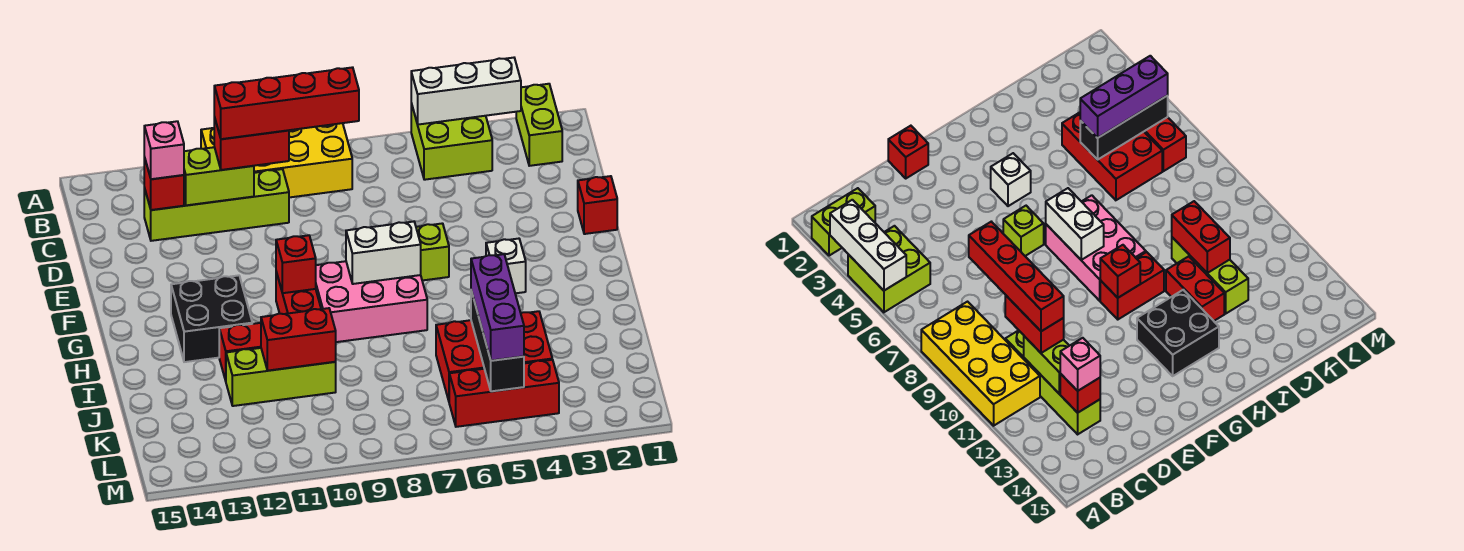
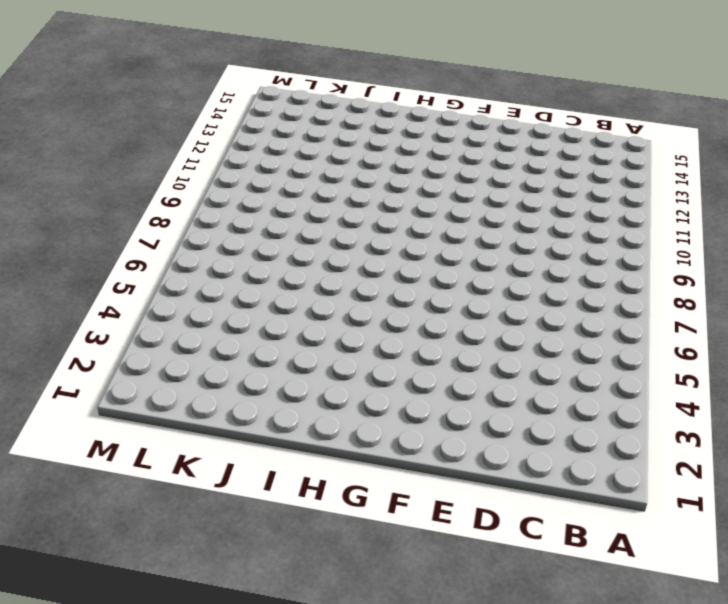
none -> lime brick A2:B2 level 1
none -> lime brick A4:B5 level 1
none -> yellow brick A8:B11 level 1

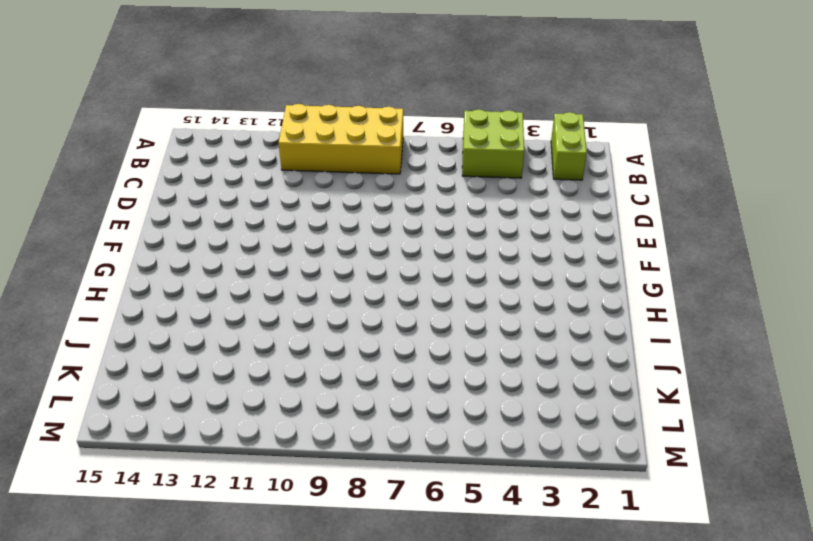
none -> lime brick C10:C13 level 1
none -> red brick E1 level 1
none -> lime brick F6 level 1

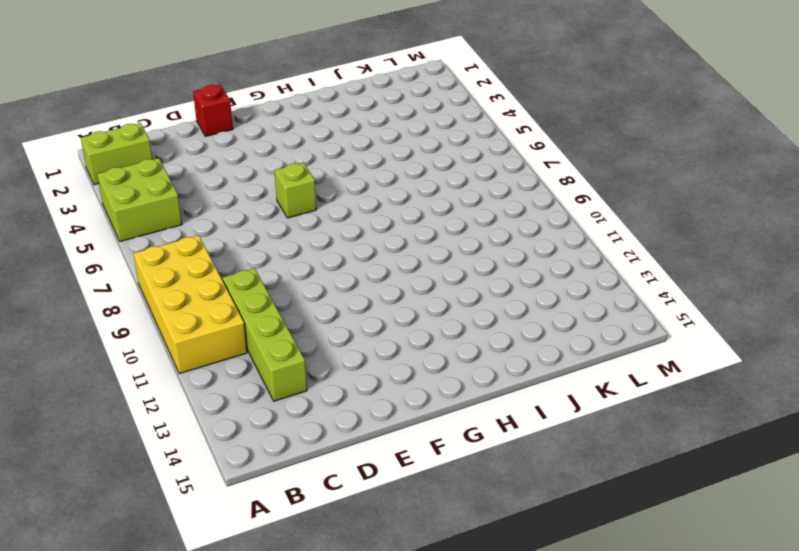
none -> white brick G4 level 1
none -> pink brick G7:H9 level 1
none -> red brick G10:H10 level 1

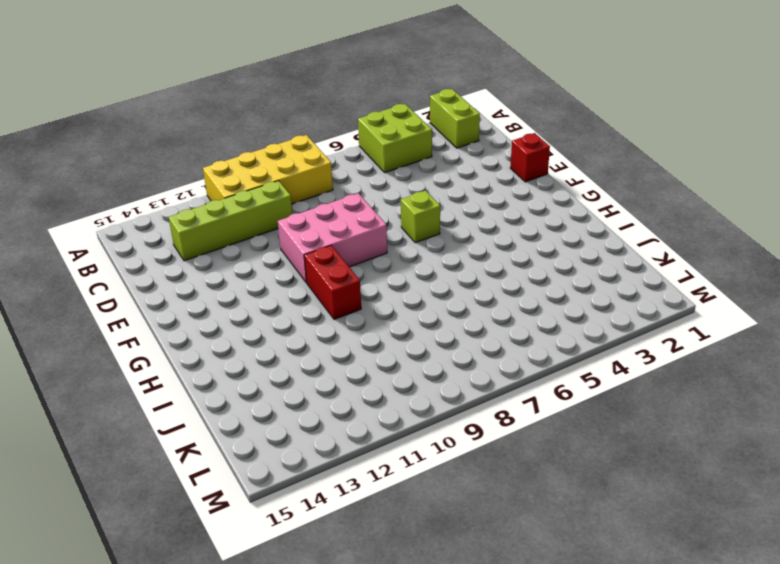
pink brick E8:F10 level 1 -> pink brick G7:H9 level 1
none -> white brick G4 level 1
none -> black brick G12:H13 level 1
none -> red brick I11:I12 level 1

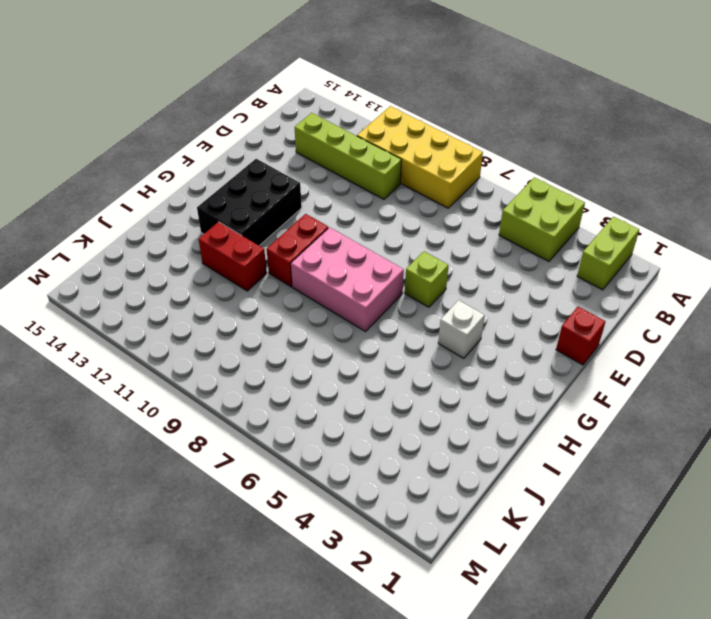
black brick F12:H13 level 1 -> black brick G12:H13 level 1
none -> red brick J4:K6 level 1
none -> lime brick J10:J12 level 1
none -> red brick L4:L6 level 1

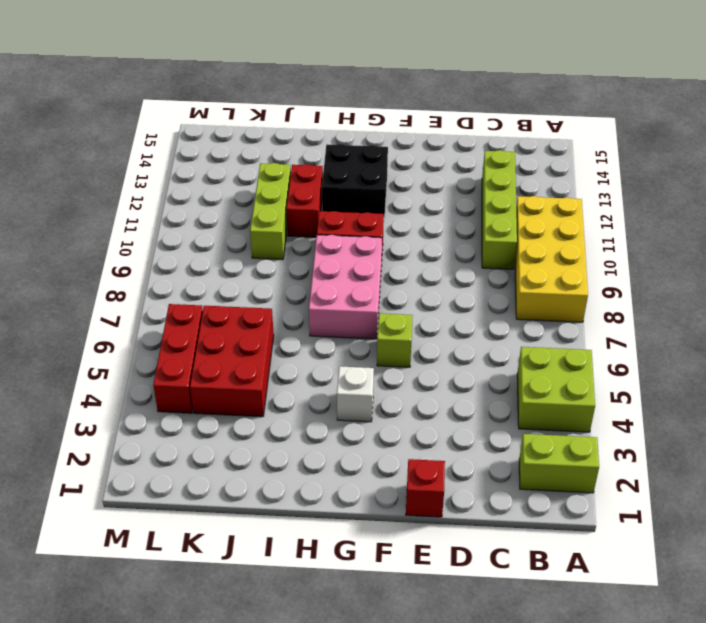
none -> white brick A3:A5 level 2
none -> lime brick C11:C12 level 2
none -> red brick C13 level 2

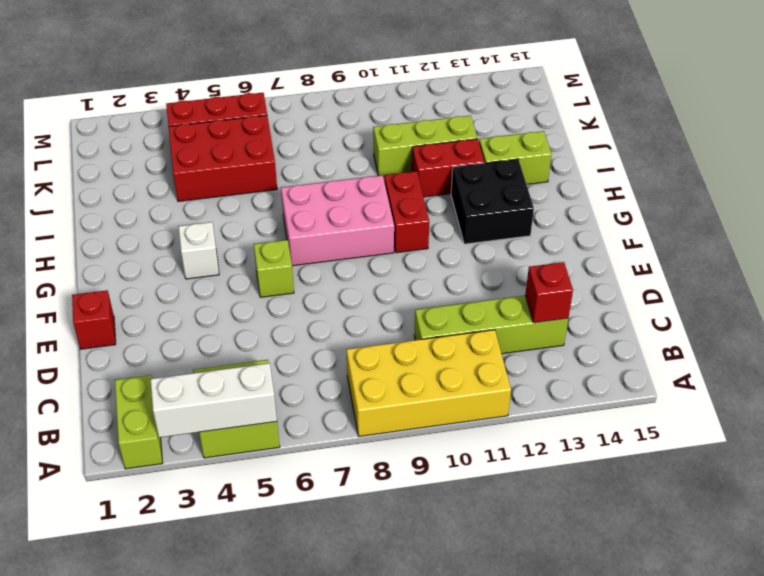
lime brick I13:I14 level 1 -> lime brick C11:C12 level 2
none -> white brick G7:G8 level 2
none -> red brick G10 level 2
none -> black brick J5:L5 level 2

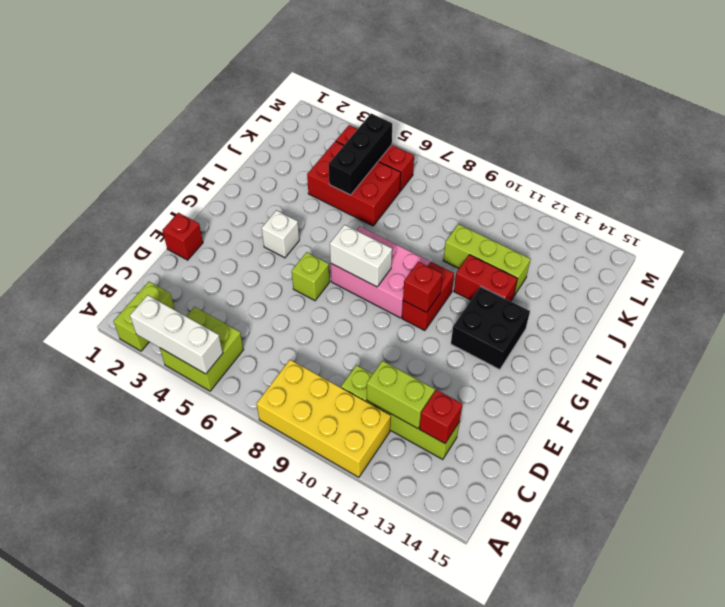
none -> red brick J10:J11 level 2
none -> red brick C10:C11 level 3
none -> pink brick C13 level 3

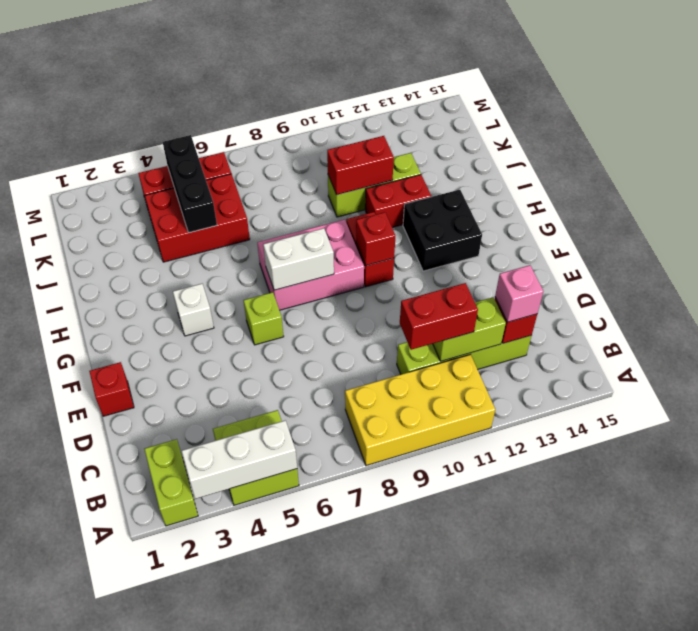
none -> purple brick J5:L5 level 3
none -> red brick C8:C11 level 4

